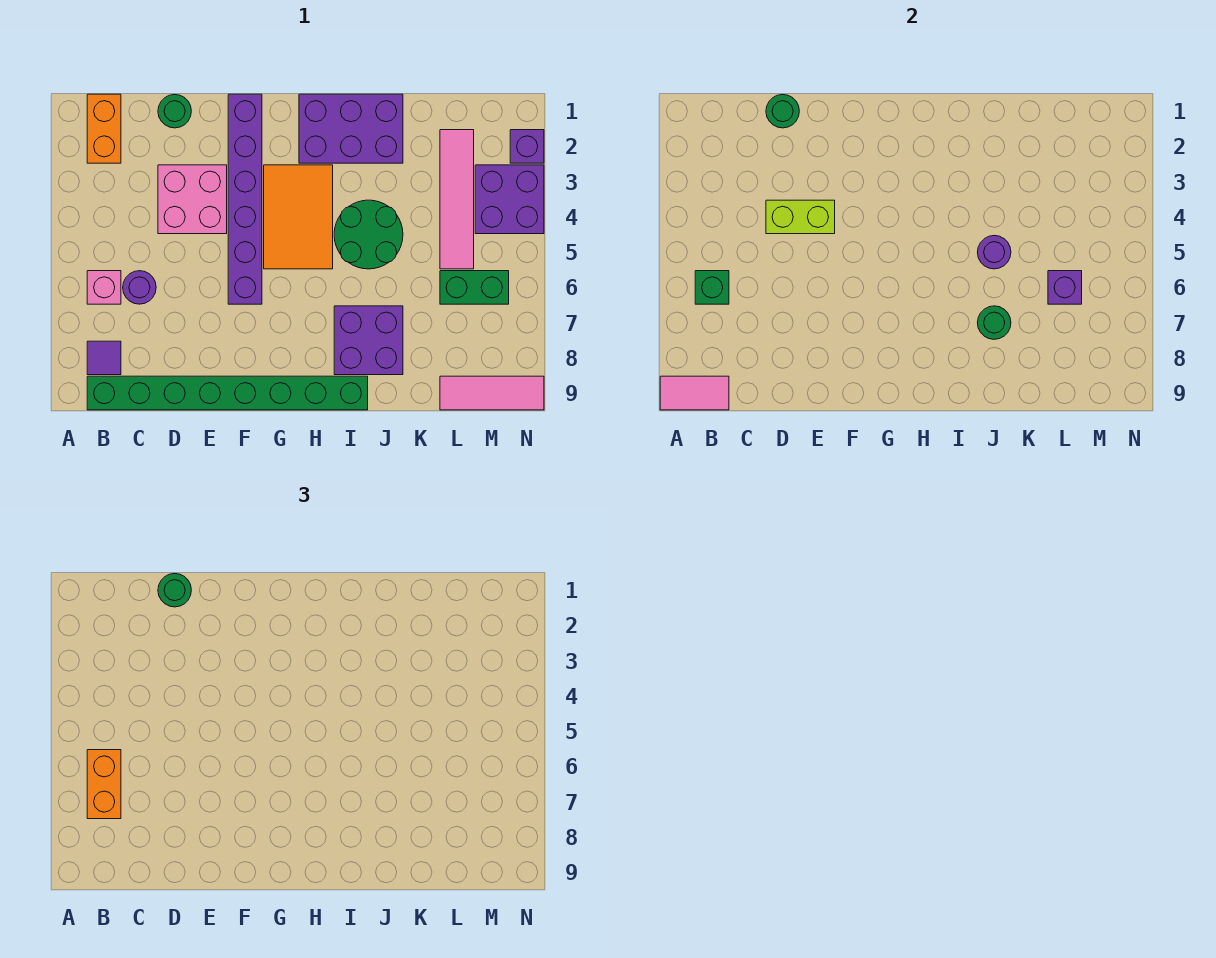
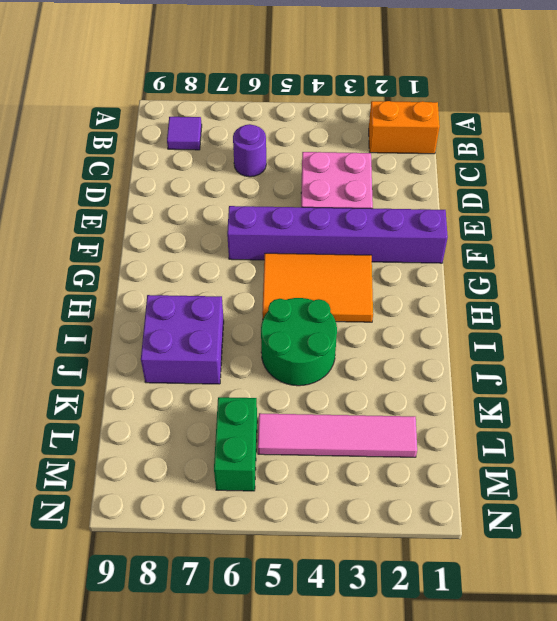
none -> pink brick B6 level 1
none -> green brick B9:I9 level 1
none -> green round brick D1 level 1

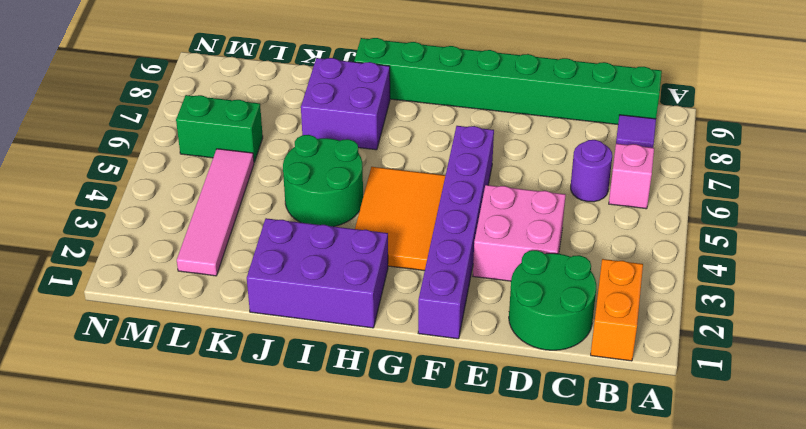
green round brick C1:D2 level 1 -> green round brick D1 level 1
none -> pink tile L9:N9 level 1
none -> purple brick M3:N4 level 1
none -> purple brick N2 level 1

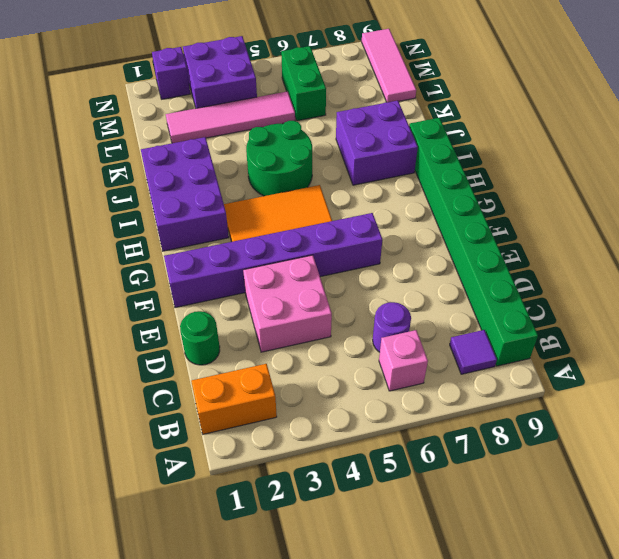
none -> pink tile A9:B9 level 2
none -> green brick B6 level 2
none -> green round brick D1 level 2

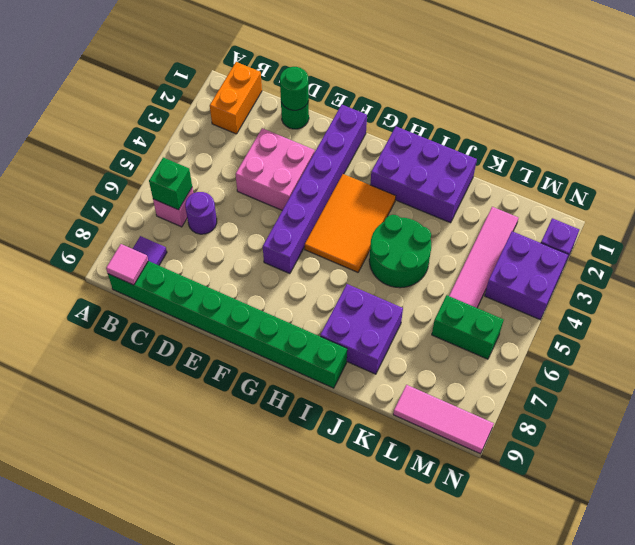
pink tile B9 level 2 -> pink tile A9:B9 level 2
none -> lime brick D4:E4 level 2
none -> purple round brick J5 level 2
none -> green round brick J7 level 2

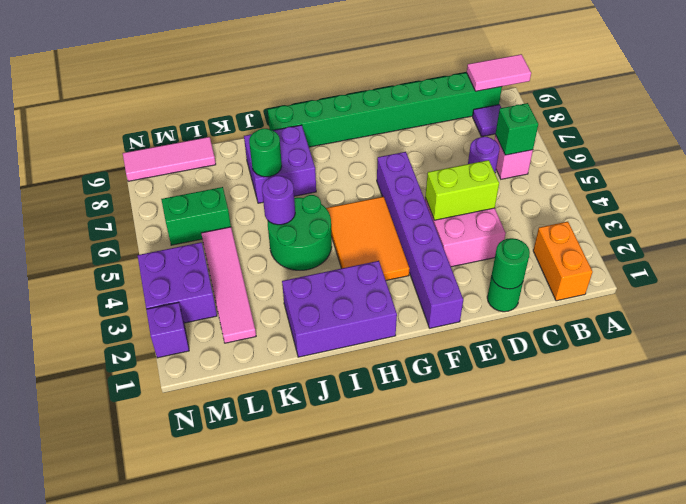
none -> purple brick L6 level 2
none -> orange brick B6:B7 level 3
none -> green round brick D1 level 3

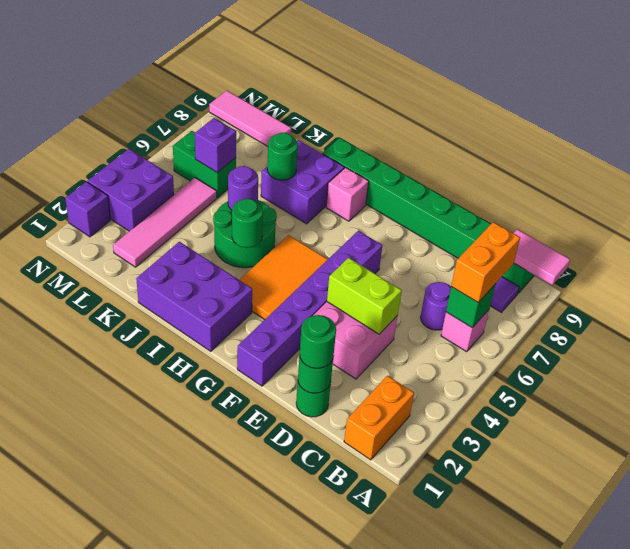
pink brick H8 level 1 -> none
green round brick I4 level 2 -> none

